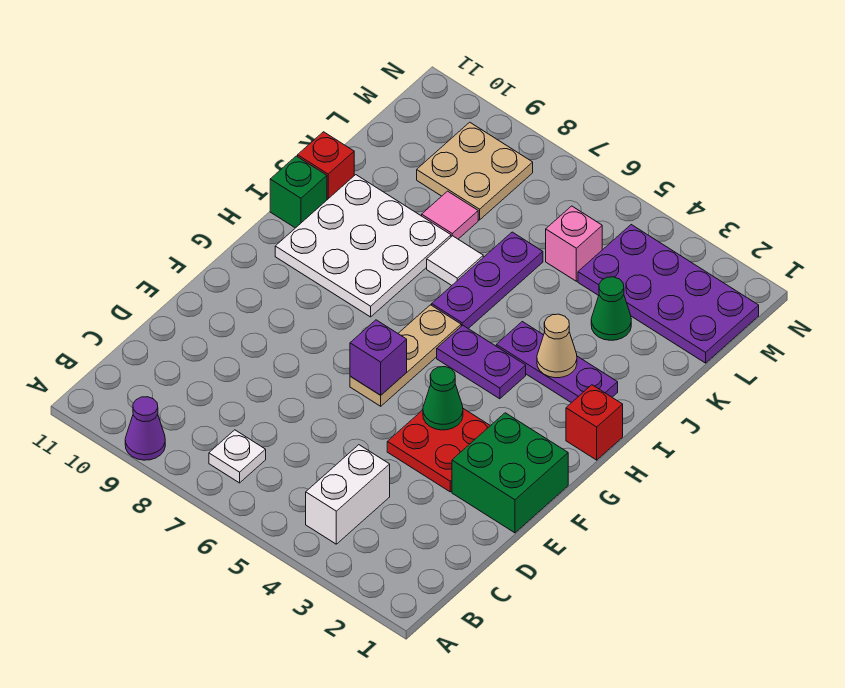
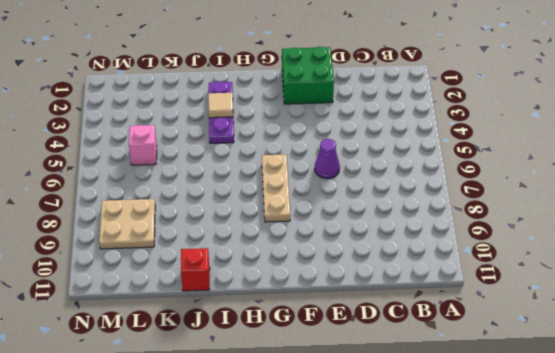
purple cone E6 level 1 -> purple cone A9 level 1
tan plate G6:G8 level 1 -> tan plate F6:H6 level 1
tan tile I3 level 2 -> tan cone I3 level 2
none -> white brick B4:C4 level 1
none -> white plate B7 level 1
none -> red plate E3:F4 level 1

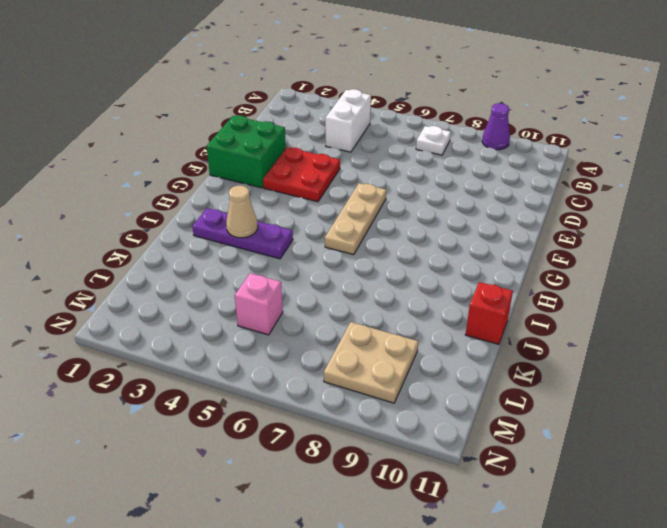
none -> red brick H1 level 1
none -> purple plate H4:H5 level 1
none -> white plate H8:J10 level 1

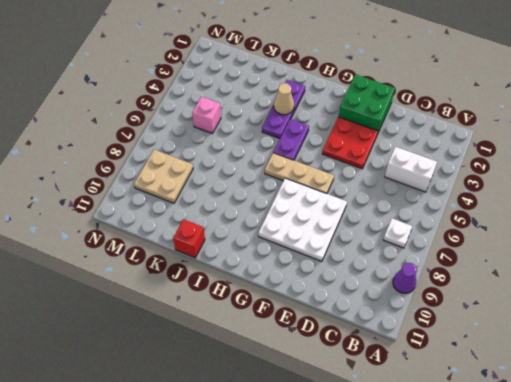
white plate E7:G9 level 1 -> white plate H8:J10 level 1
none -> red brick H1 level 1
none -> purple plate I6:K6 level 1
none -> green brick I11 level 1

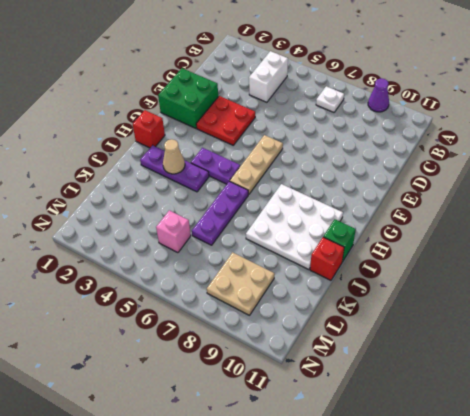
none -> white tile J7 level 1
none -> green cone K3 level 1
none -> pink tile K8 level 1

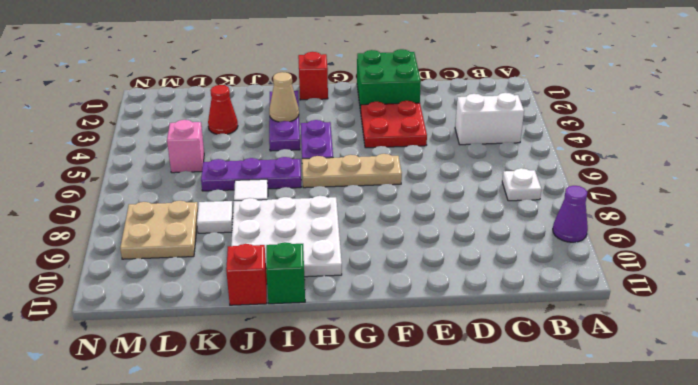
red cone K3 level 1 -> green cone K3 level 1
white tile K8 level 1 -> pink tile K8 level 1
none -> purple plate L1:M4 level 1
none -> green cone F4 level 2
none -> purple brick F6 level 2

